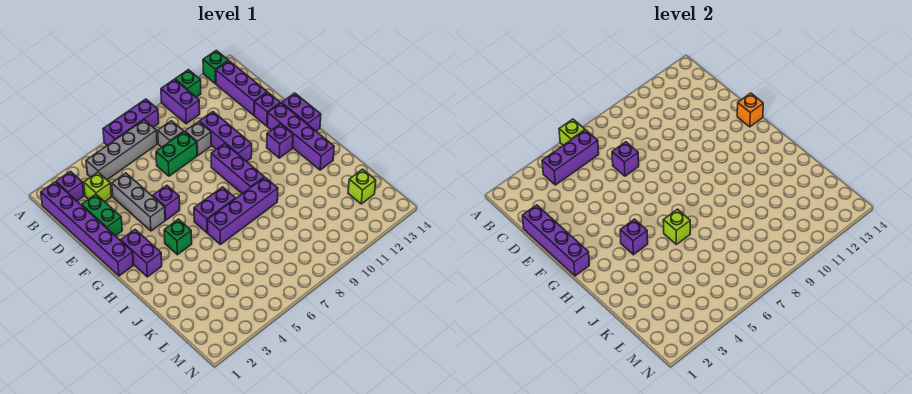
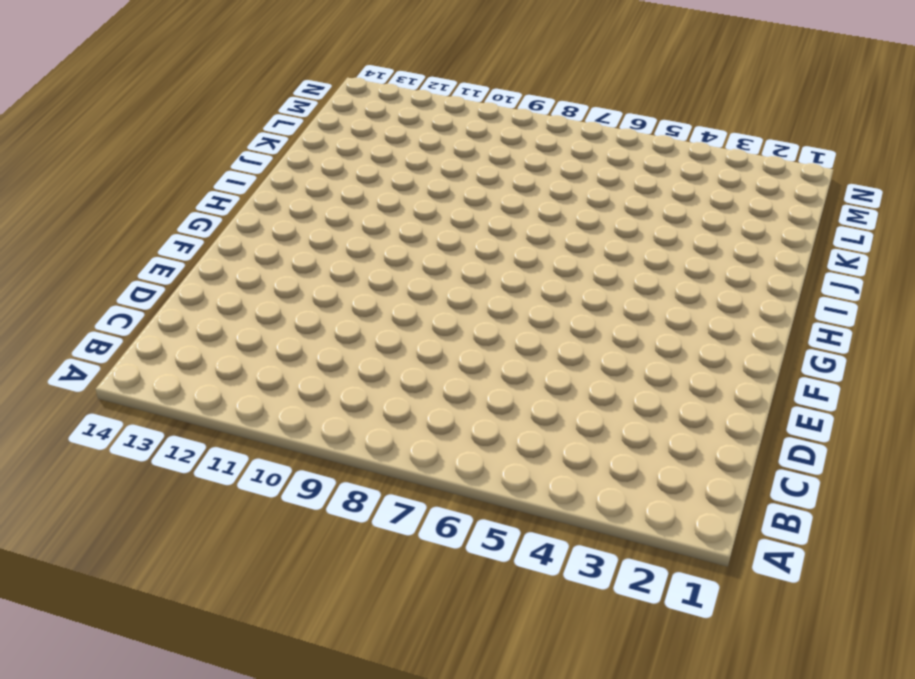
none -> purple brick A6:A8 level 1
none -> purple brick A10:B10 level 1
none -> green brick A11 level 1
none -> green brick A13 level 1

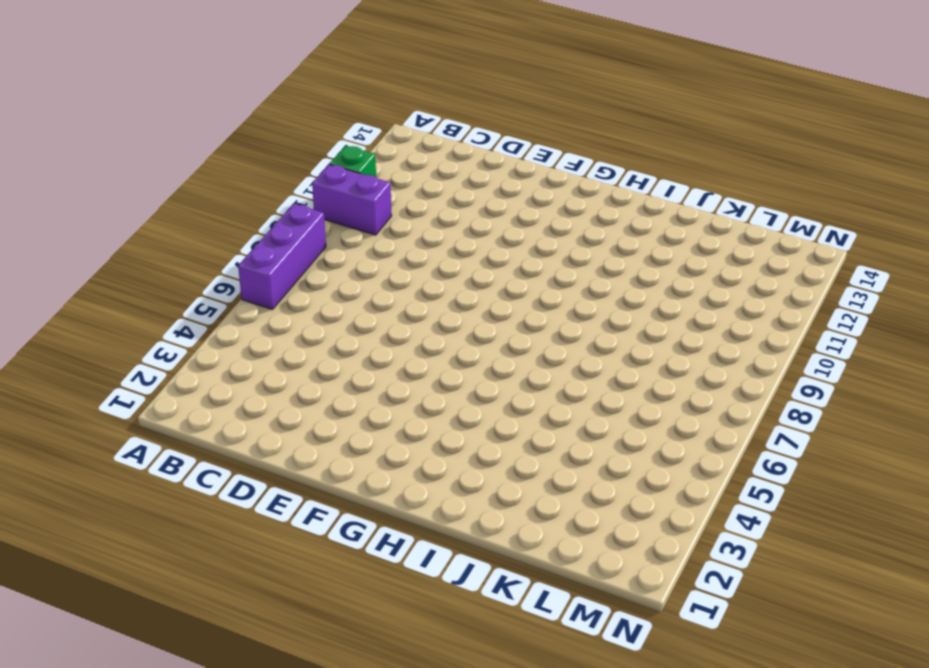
none -> green brick A13 level 1
none -> purple brick B1:G1 level 1
none -> purple brick B2 level 1
none -> grey brick B4:B7 level 1

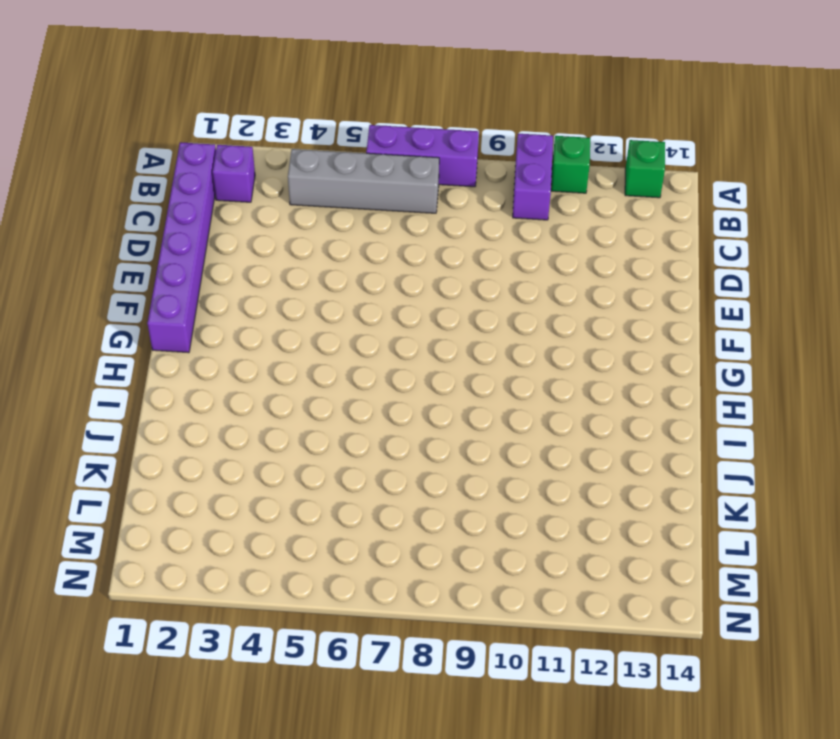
none -> purple brick B13:D13 level 1
none -> lime brick C3 level 1
none -> grey brick C8 level 1
none -> green brick D2:E2 level 1

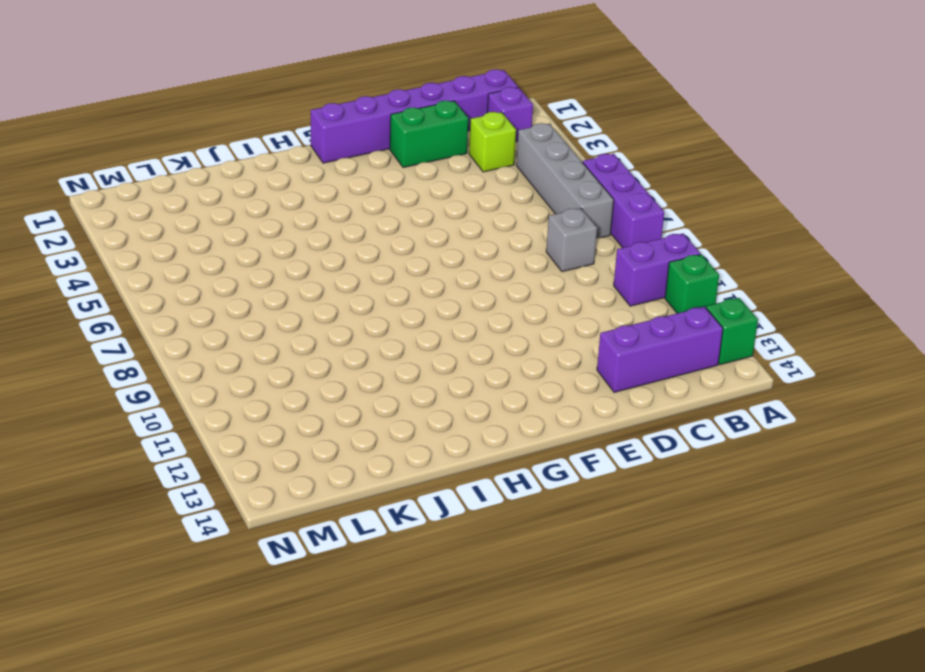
none -> grey brick D4:F4 level 1
none -> green brick D7:D8 level 1
none -> grey brick D9 level 1
none -> purple brick D10:F10 level 1

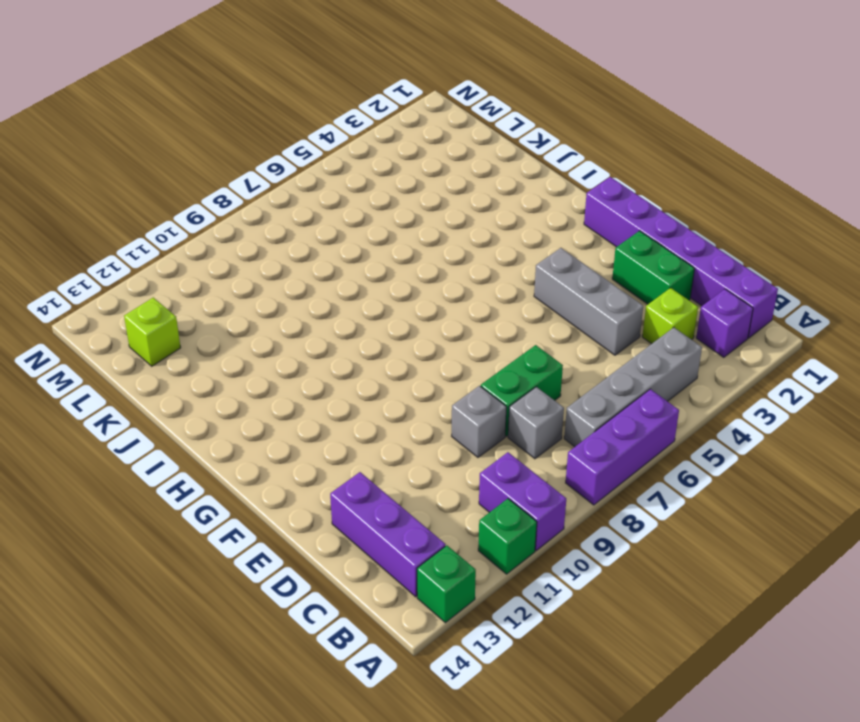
none -> purple brick D10:F10 level 1
none -> purple brick E13 level 1
none -> purple brick F5 level 1
none -> purple brick F9:H9 level 1

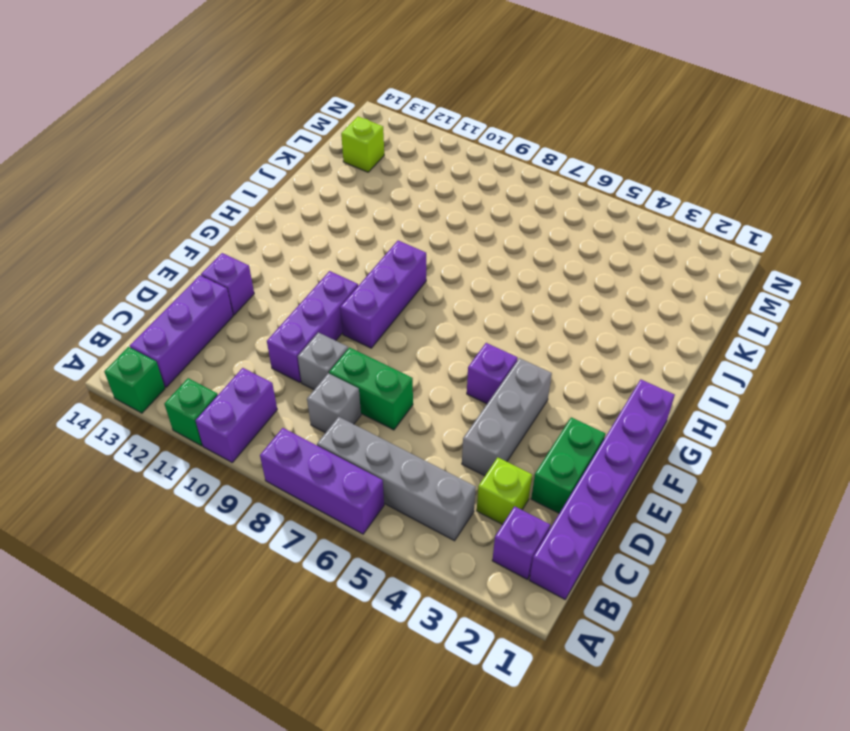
none -> purple brick F13:I13 level 1
none -> purple brick F14:G14 level 1
none -> purple brick G2:H2 level 1
none -> purple brick G12 level 1

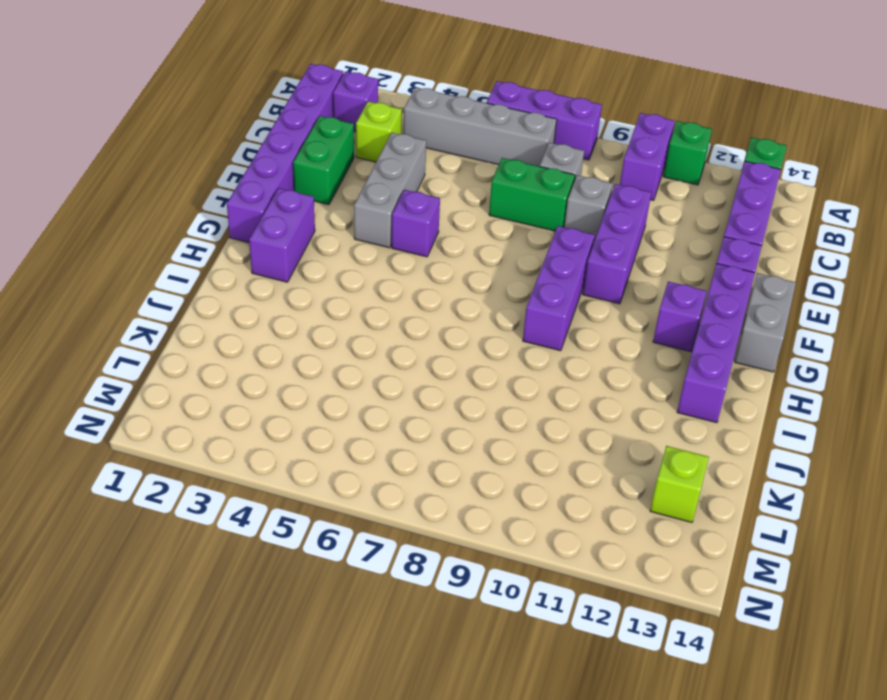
grey brick F14:G14 level 1 -> purple brick F14:G14 level 1
none -> green brick H4 level 1
none -> purple brick H6:H7 level 1
none -> purple brick I6:I9 level 1
none -> lime brick A6 level 2

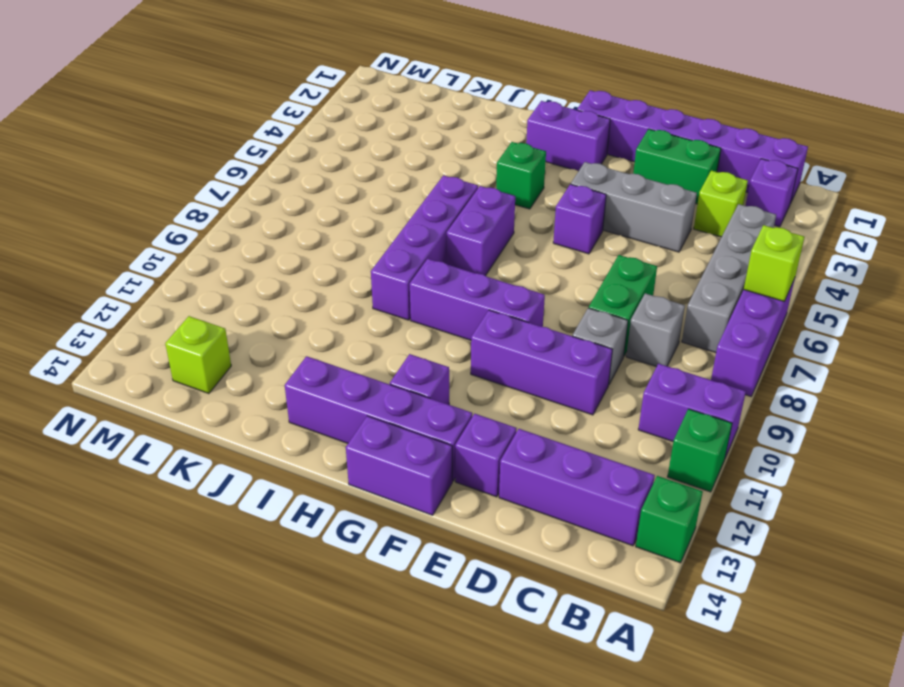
none -> purple brick B4:B6 level 2
none -> purple brick D1:G1 level 2
none -> purple brick D7 level 2
none -> orange brick F14 level 2

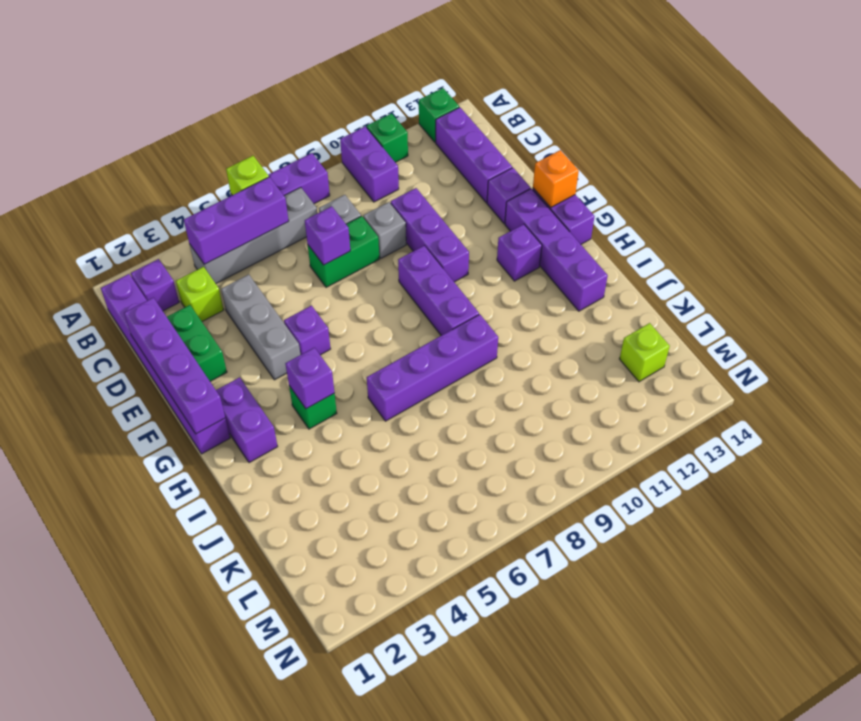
none -> purple brick H6:H7 level 1
none -> lime brick I6 level 2

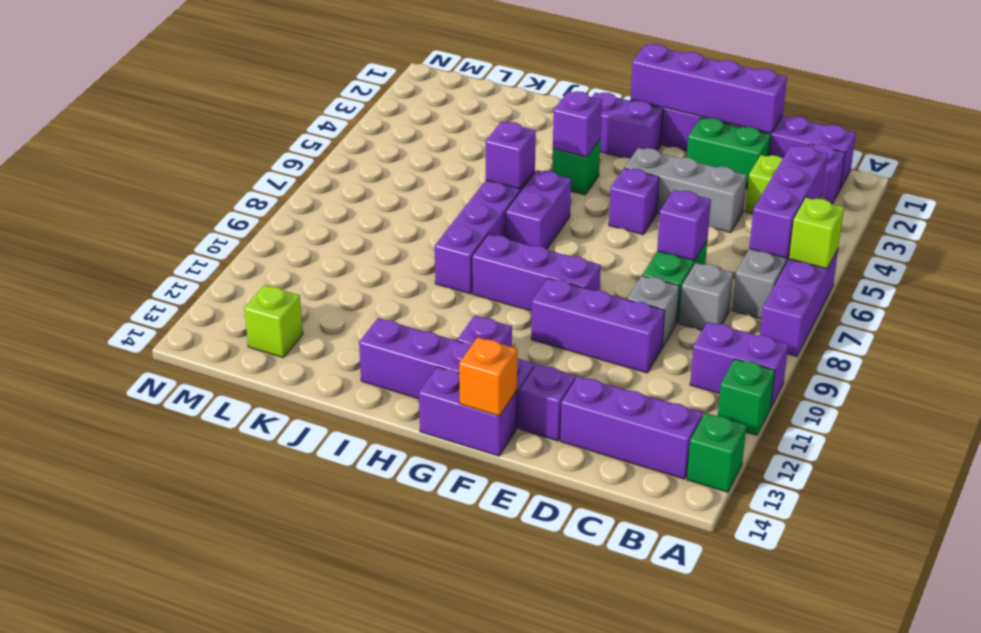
purple brick I6 level 2 -> lime brick I6 level 2

